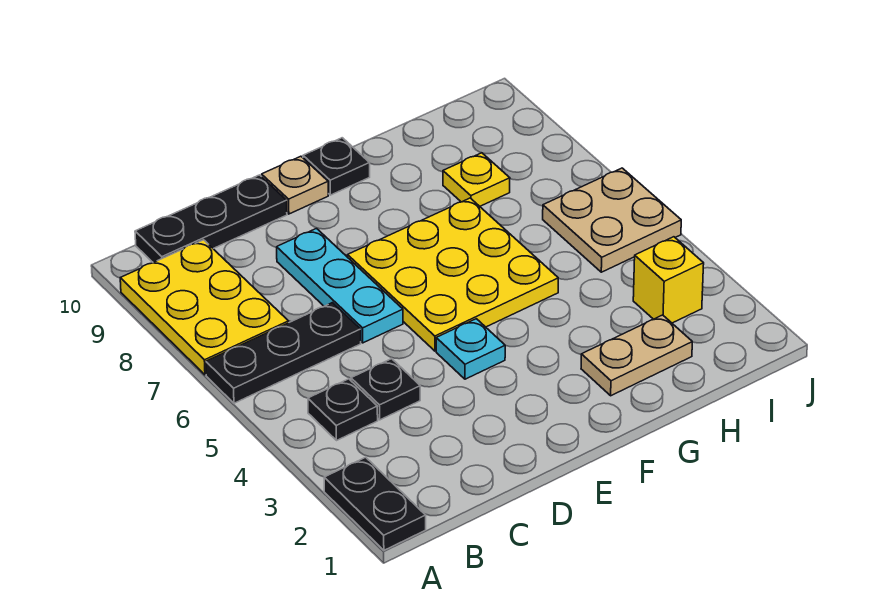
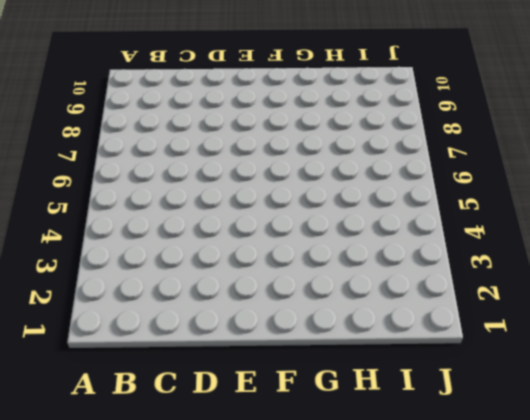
none -> black plate A1:A2 level 1
none -> black plate A6:C6 level 1
none -> yellow plate A7:B9 level 1

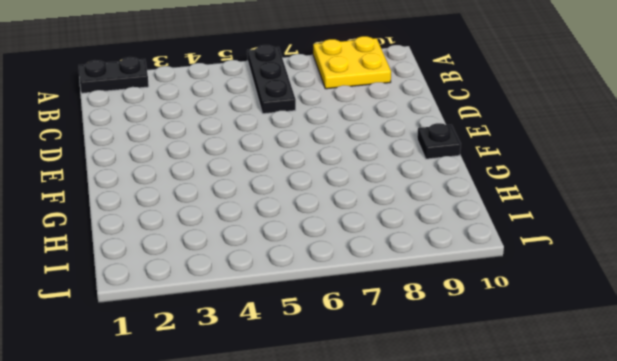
yellow plate A8:B9 level 1 -> yellow plate A7:B9 level 1
none -> black plate B4 level 1
none -> black plate B10:D10 level 1
none -> black plate C4 level 1

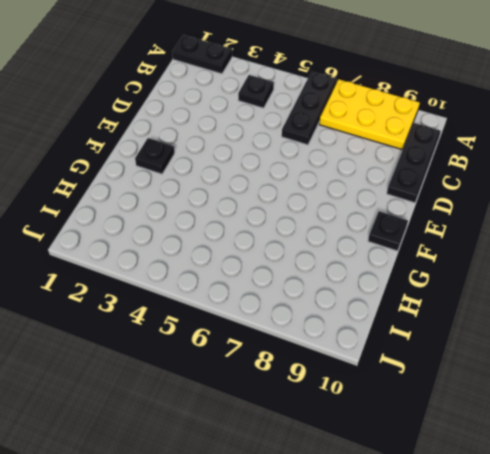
black plate F2 level 1 -> black plate C4 level 1
none -> cyan plate D6:D8 level 1
none -> cyan plate E4 level 1
none -> yellow plate E5:G7 level 1

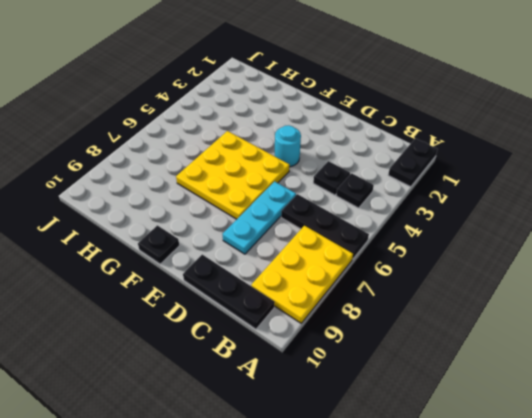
cyan round brick E4 level 1 -> cyan plate E4 level 1
none -> tan plate E10 level 1
none -> tan plate G2:H2 level 1
none -> yellow plate H8 level 1

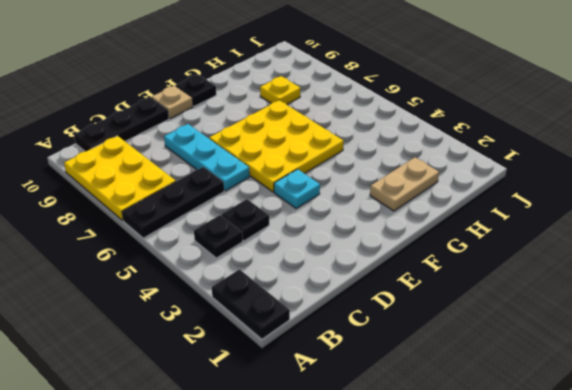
none -> yellow brick I3 level 1
none -> tan plate I5:J6 level 1

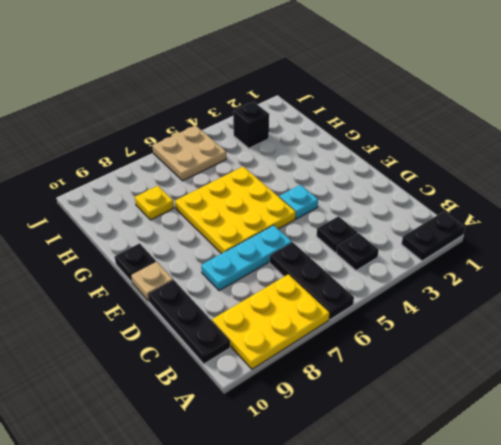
black brick I3 level 1 -> yellow brick I3 level 1
none -> tan plate G2:H2 level 1

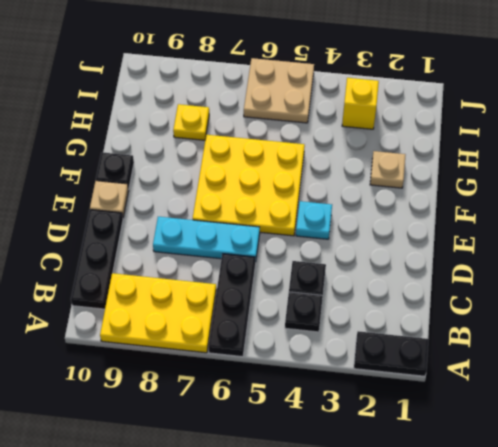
tan plate G2 level 1 -> tan plate G2:H2 level 1

